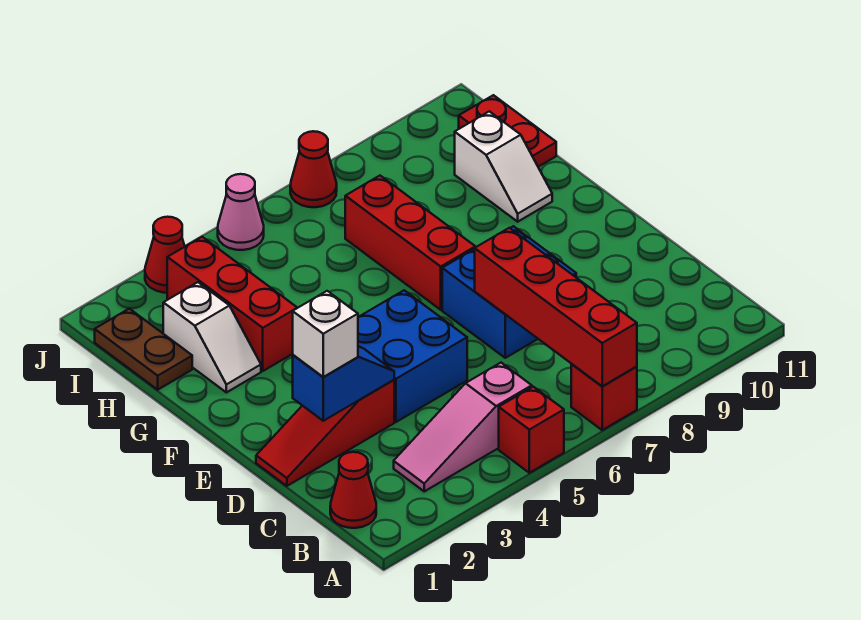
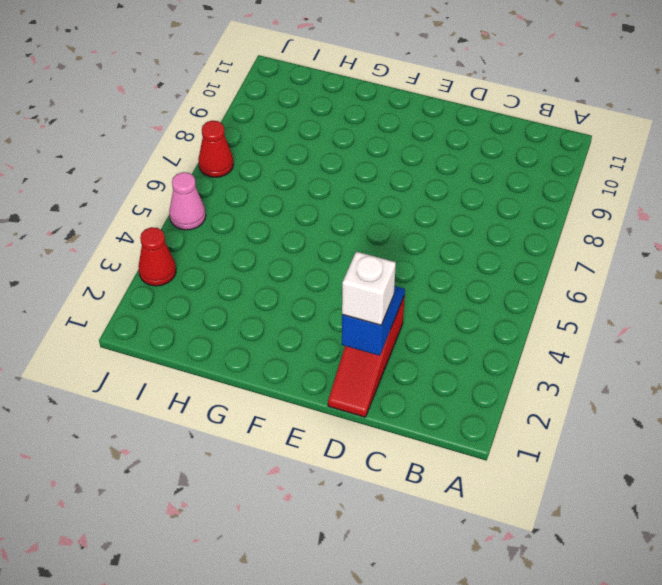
none -> red brick A5 level 1
none -> red brick A7 level 1
none -> red cone B1 level 1

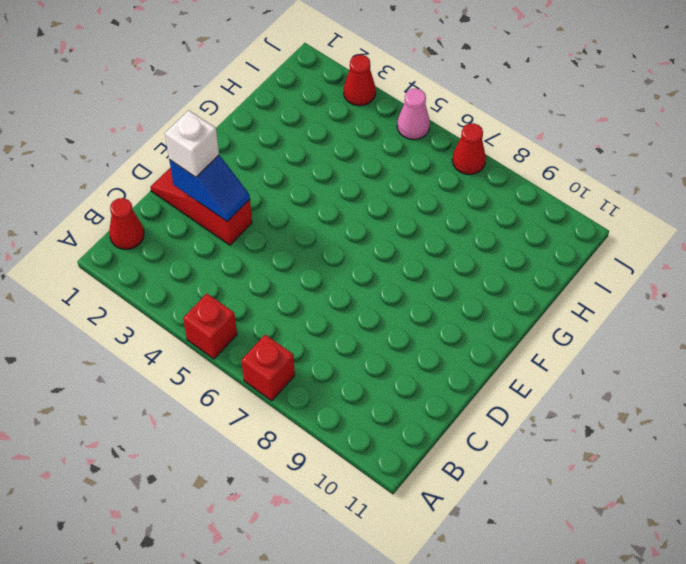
none -> pink slope B3:B5 level 1 top 5
none -> blue brick D4:E5 level 1
none -> blue brick D7:E8 level 1

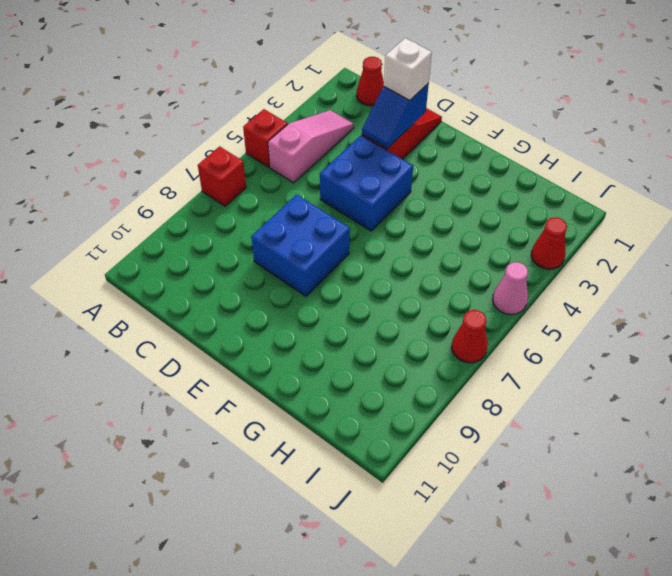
none -> red brick F7:H7 level 1
none -> white slope G2:H2 level 1 top H
none -> red brick G3:I3 level 1

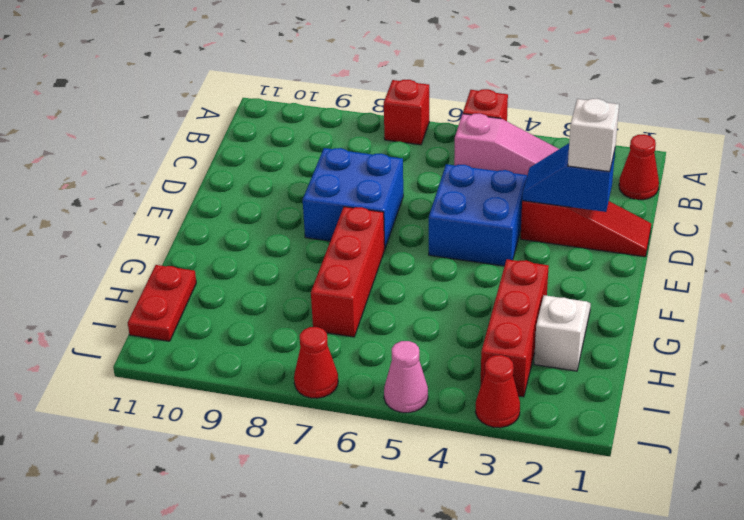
none -> white slope G10:H10 level 1 top H
none -> brown plate H1:I1 level 1
none -> red brick A7:D7 level 2

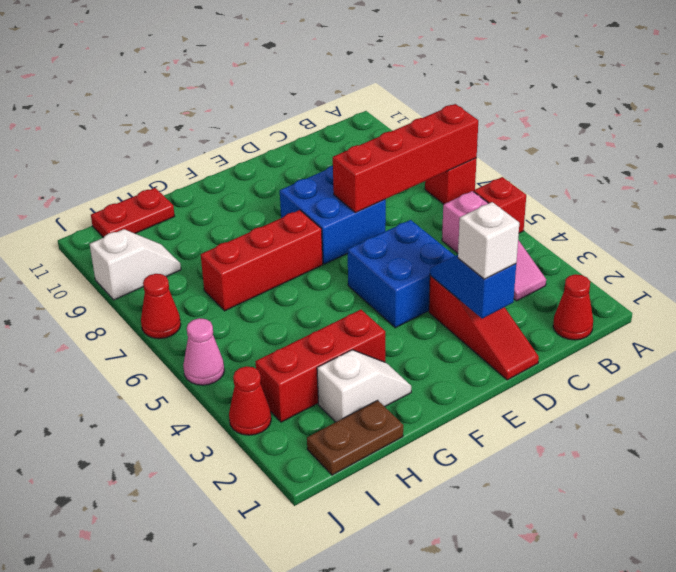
white slope I9:J9 level 1 top J -> white slope G10:H10 level 1 top H

